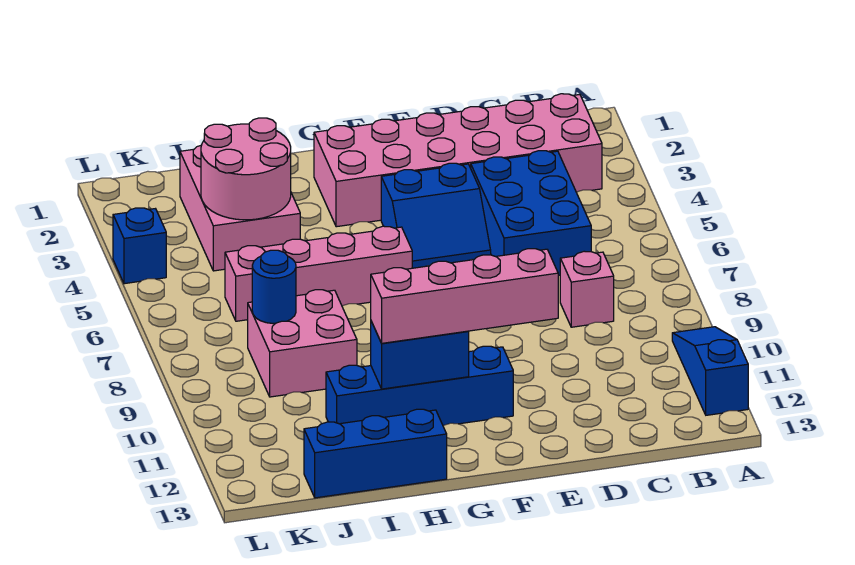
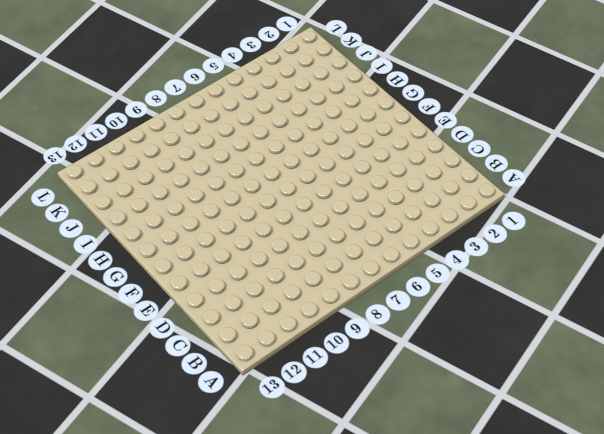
none -> blue slope A10:A12 level 1 top 12
none -> pink brick B2:G3 level 1
none -> blue brick C4:D6 level 1

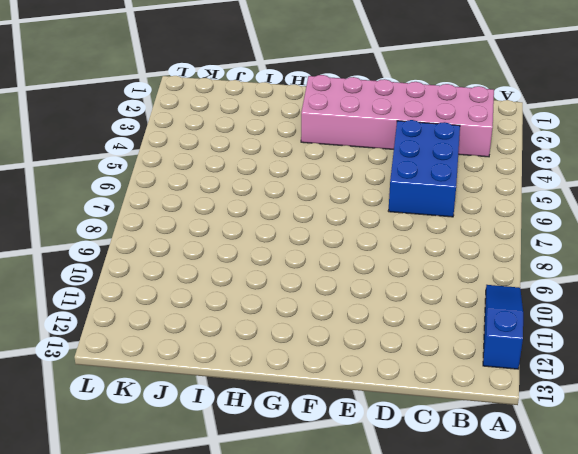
none -> pink brick C8 level 1
none -> blue slope E4:F5 level 1 top 4
none -> blue brick F11:I11 level 1

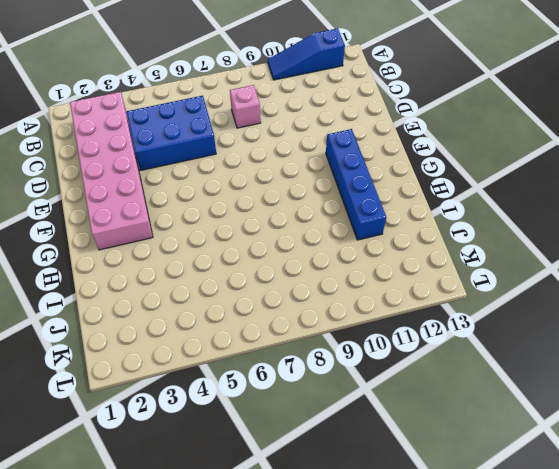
none -> blue slope E4:F5 level 1 top 4
none -> pink brick G6:J6 level 1
none -> blue brick H13:J13 level 1

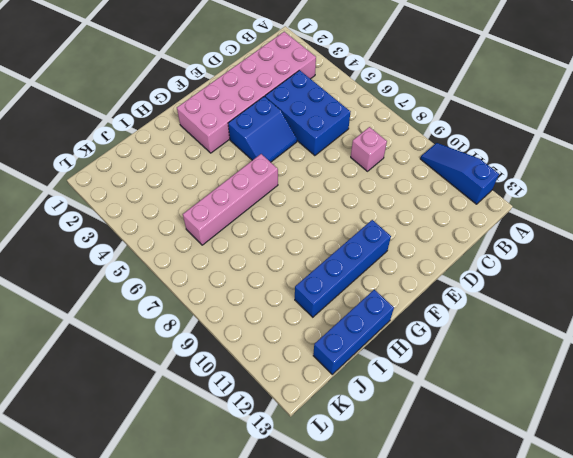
none -> pink brick I2:J4 level 1
none -> pink brick I8:J9 level 1
none -> blue brick L4 level 1

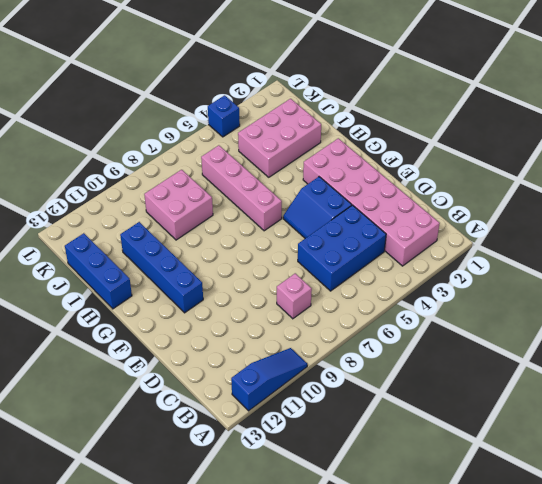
none -> blue brick G11:H11 level 2
none -> pink round brick I3:J4 level 2
none -> blue round brick J8 level 2

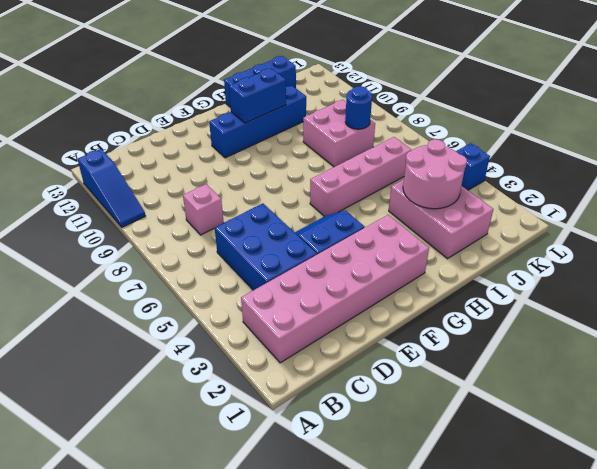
none -> pink brick E11:H11 level 3

